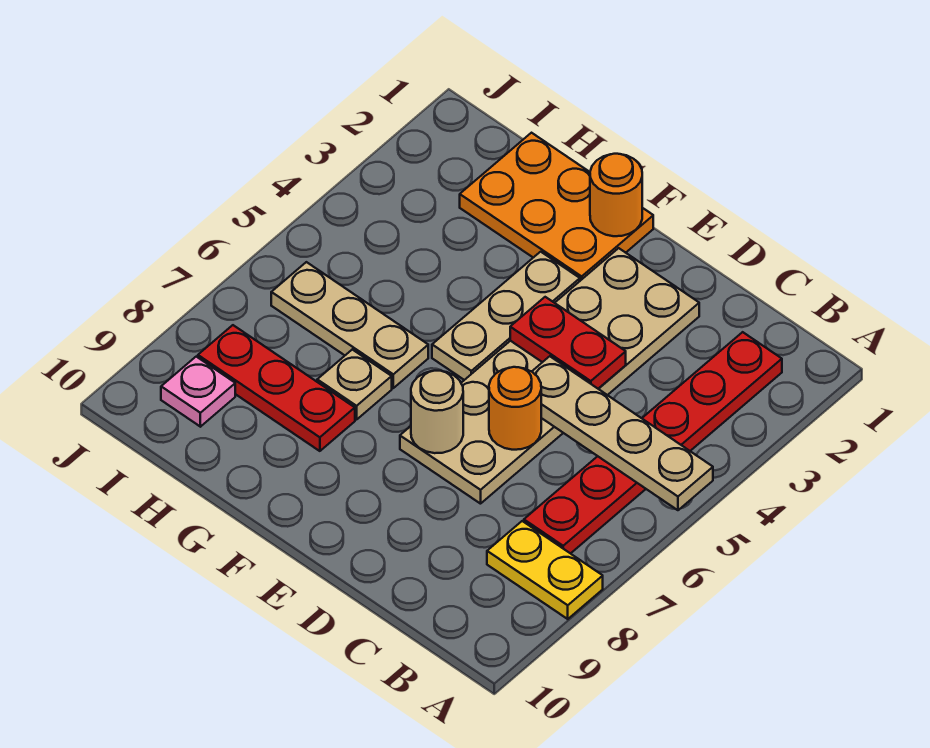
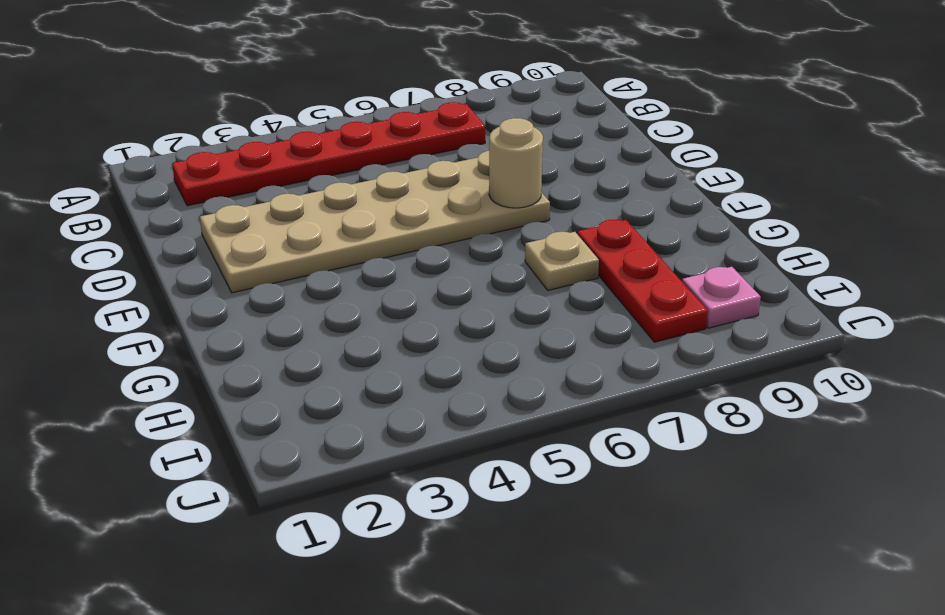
none -> yellow plate A8:B8 level 1
none -> orange plate F1:H2 level 1
none -> tan plate F3:F5 level 1

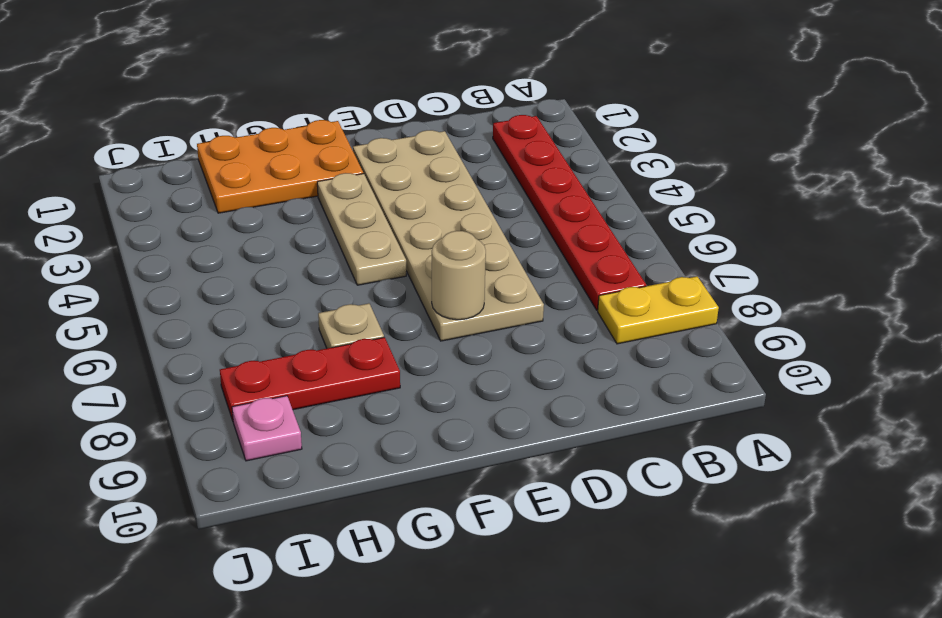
none -> tan plate G6:I6 level 1
none -> tan plate A5:D5 level 2
none -> red plate D4:E4 level 2

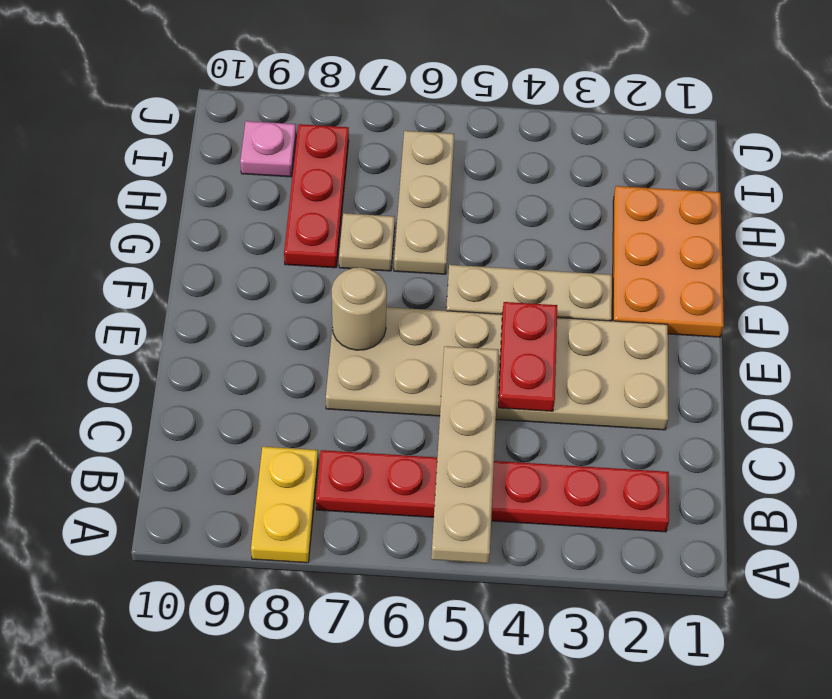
none -> orange round brick D6 level 2
none -> orange round brick F1 level 2

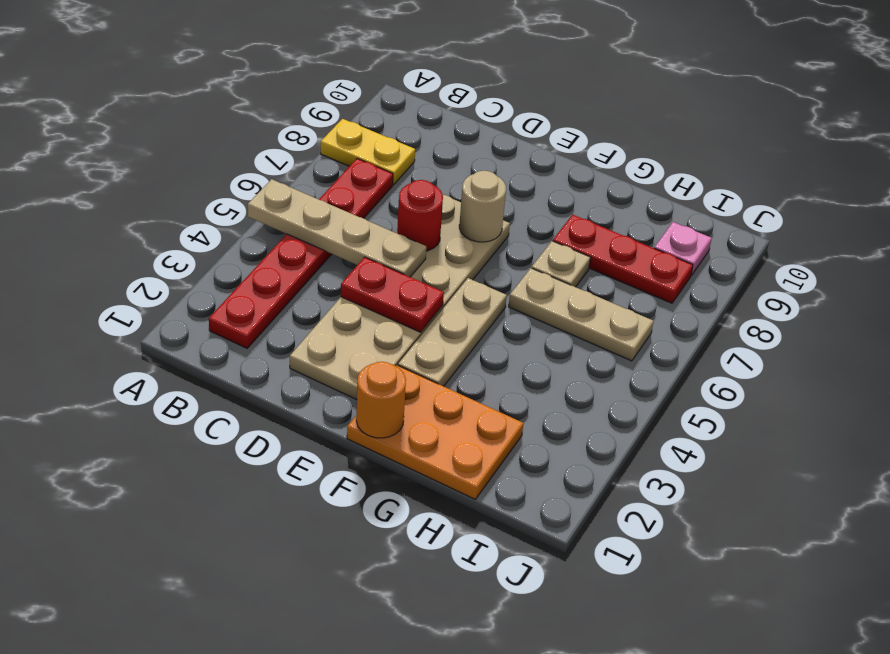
red round brick D6 level 2 -> orange round brick D6 level 2

